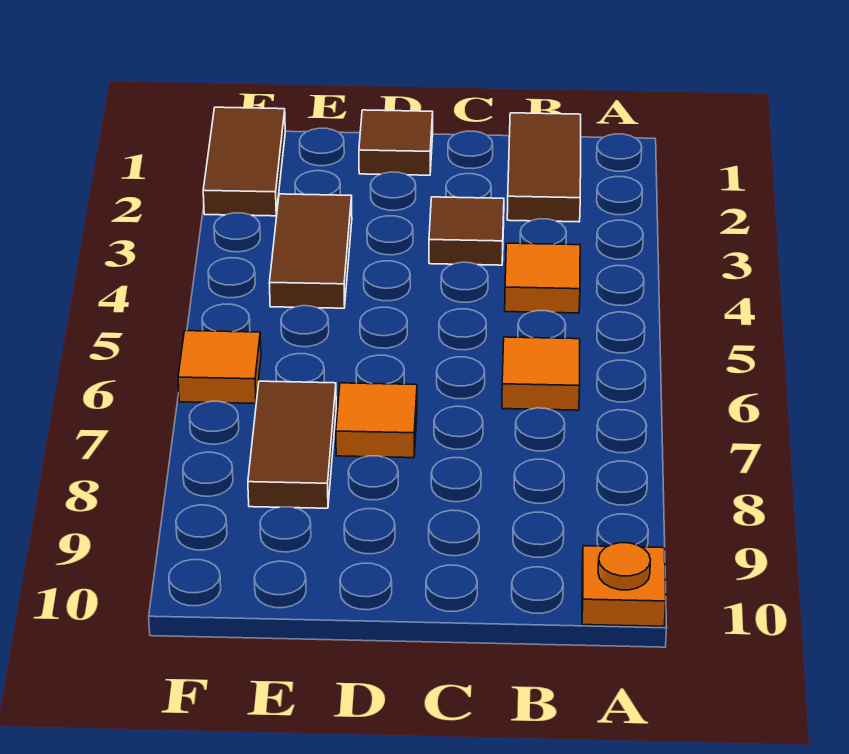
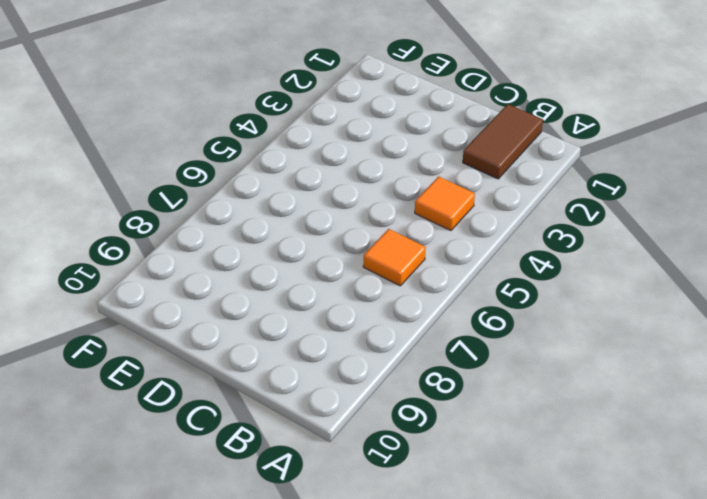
none -> orange plate A10 level 1
none -> brown tile C3 level 1

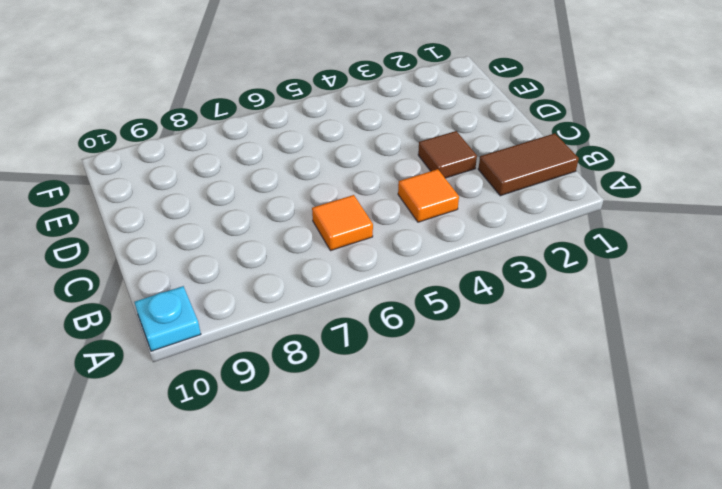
cyan plate A10 level 1 -> orange plate A10 level 1
none -> brown tile D1 level 1
none -> orange tile D7 level 1

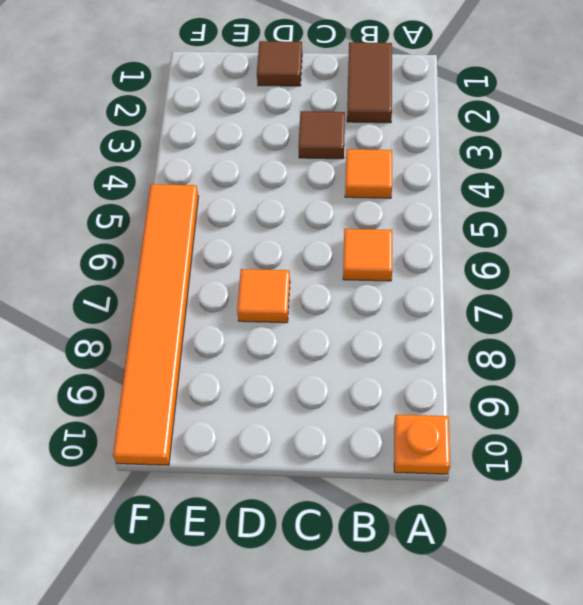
orange tile F5:F10 level 1 -> orange tile F6 level 1
none -> brown tile E3:E4 level 1
none -> brown tile E7:E8 level 1

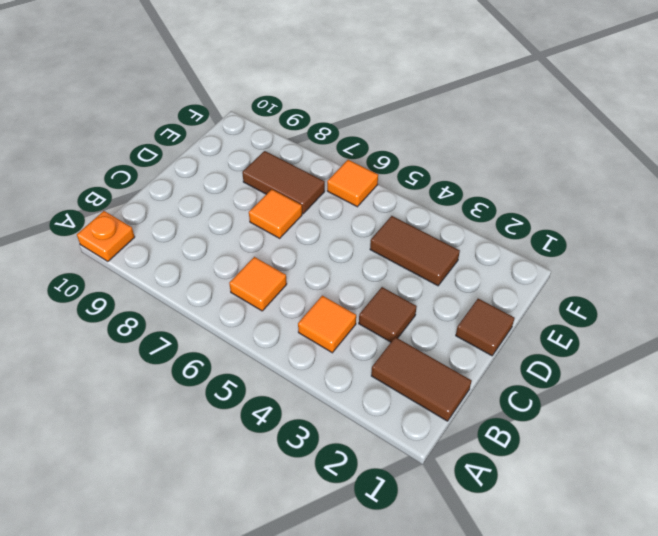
none -> brown tile F1:F2 level 1

